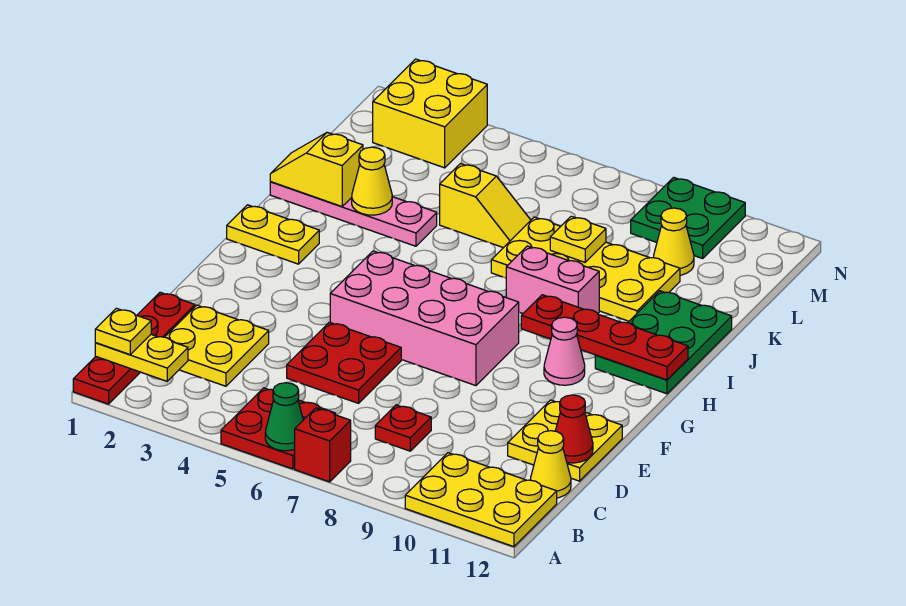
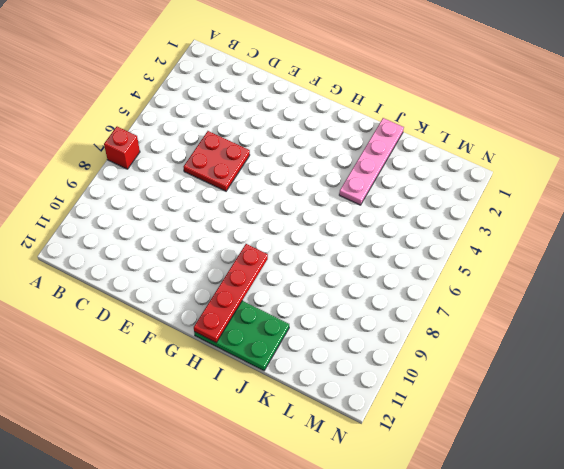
none -> red plate A1:D1 level 1
none -> red plate A5:B6 level 1
none -> yellow plate A10:B12 level 1

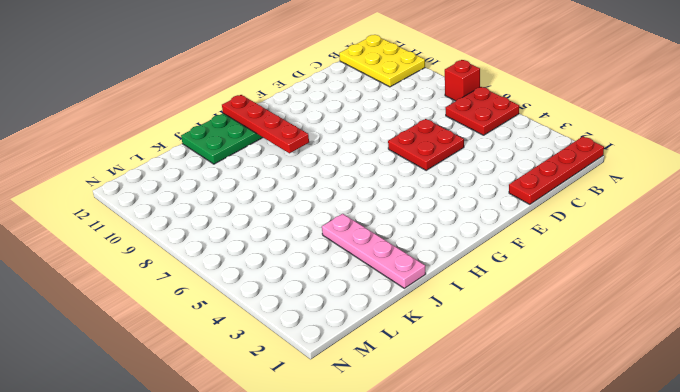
none -> yellow plate C2:D3 level 1
none -> red plate C8 level 1
none -> yellow cone C12 level 1

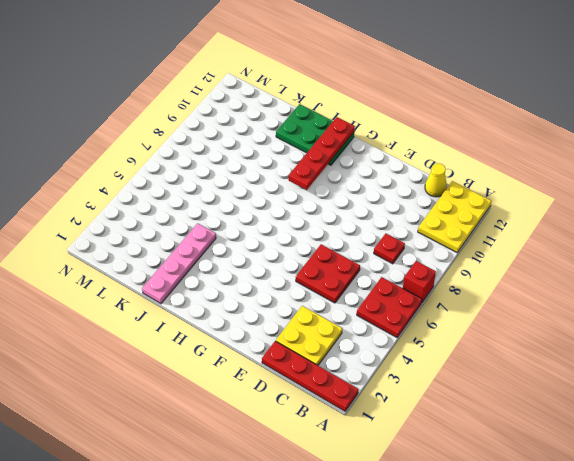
none -> yellow plate D11:E12 level 1
none -> pink brick F5:G8 level 1
none -> pink cone G10 level 1

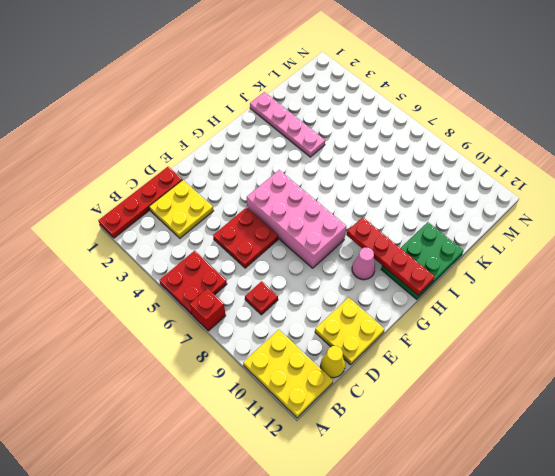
none -> yellow plate H1:H2 level 1
none -> pink brick I8:I9 level 1
none -> yellow plate J7:K10 level 1

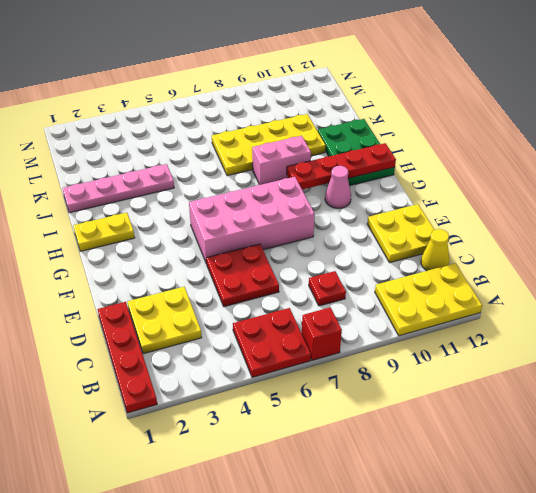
none -> yellow slope K5:K6 level 1 top 5
none -> yellow cone L10 level 1
none -> yellow brick M2:N3 level 1

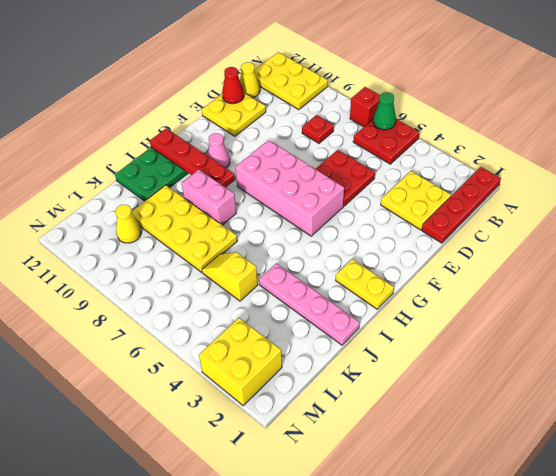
none -> green plate M9:N10 level 1
none -> yellow plate B1:B2 level 2
none -> yellow slope J1:J2 level 2 top 2

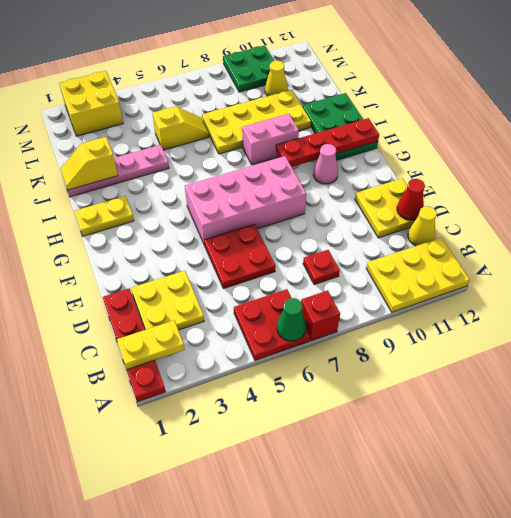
none -> yellow cone J3 level 2
none -> yellow plate K8 level 2
none -> yellow plate B1 level 3

